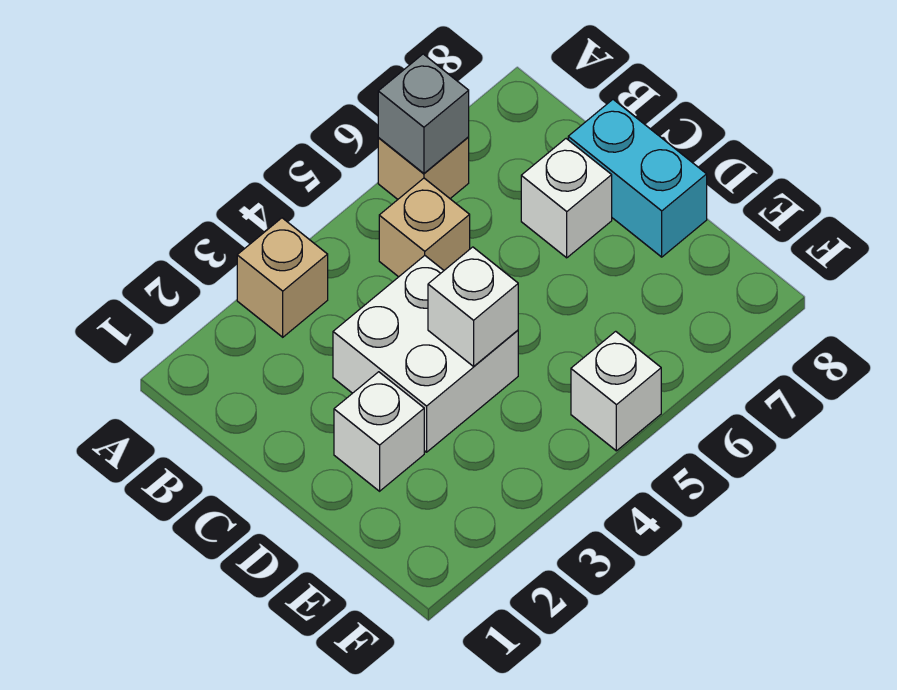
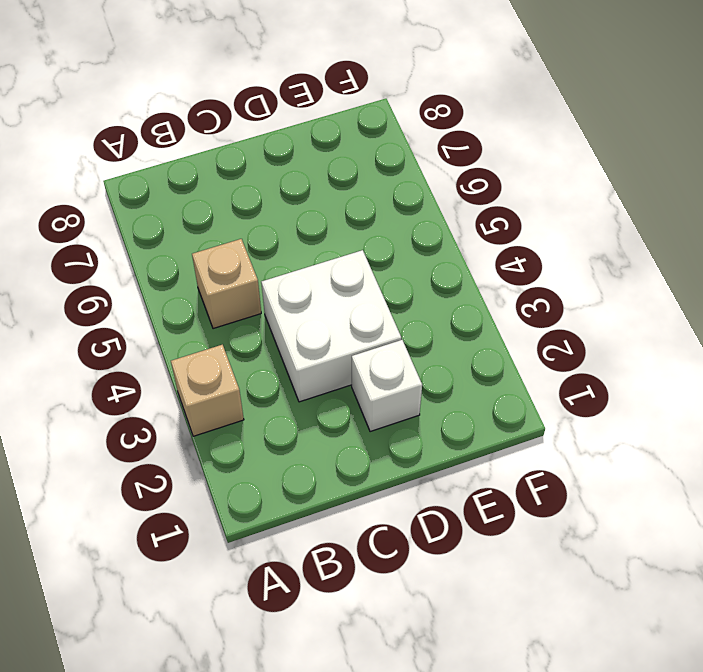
none -> tan brick A6 level 1
none -> white brick C7 level 1

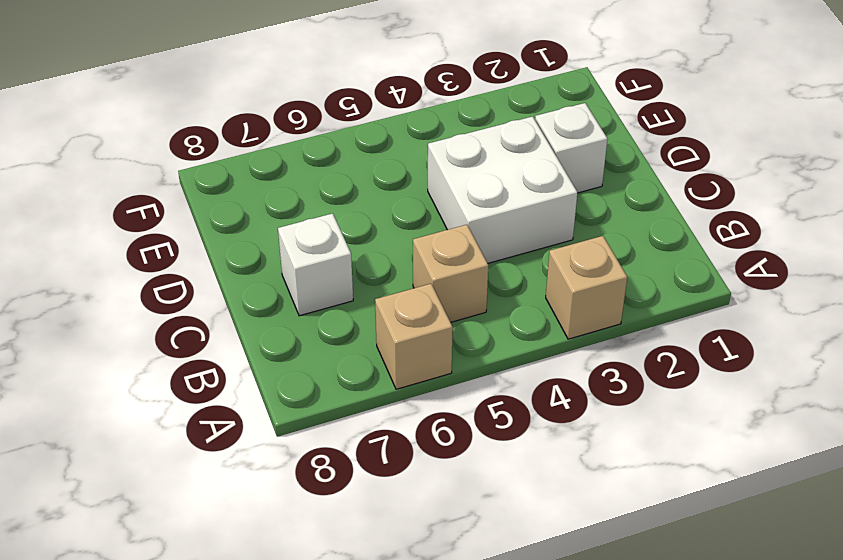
none -> cyan brick C8:D8 level 1
none -> white brick F5 level 1

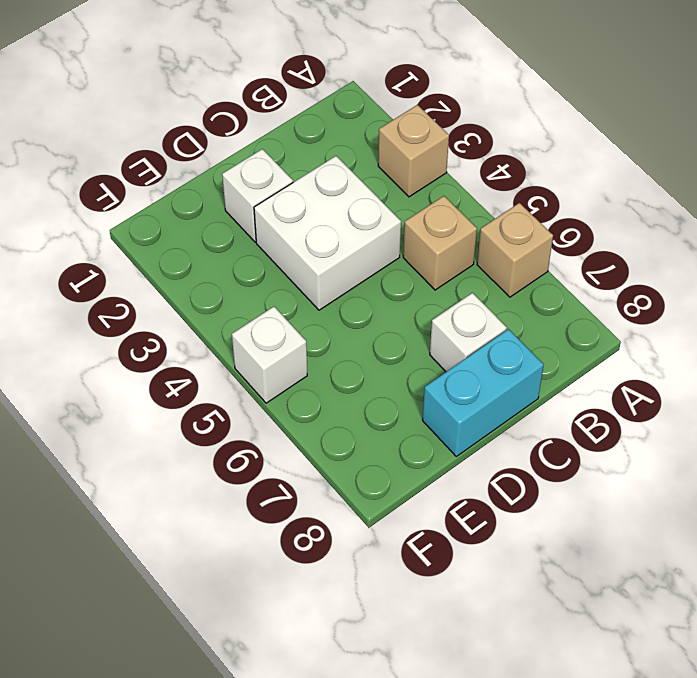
none -> grey brick A6 level 2
none -> white brick D4 level 2

